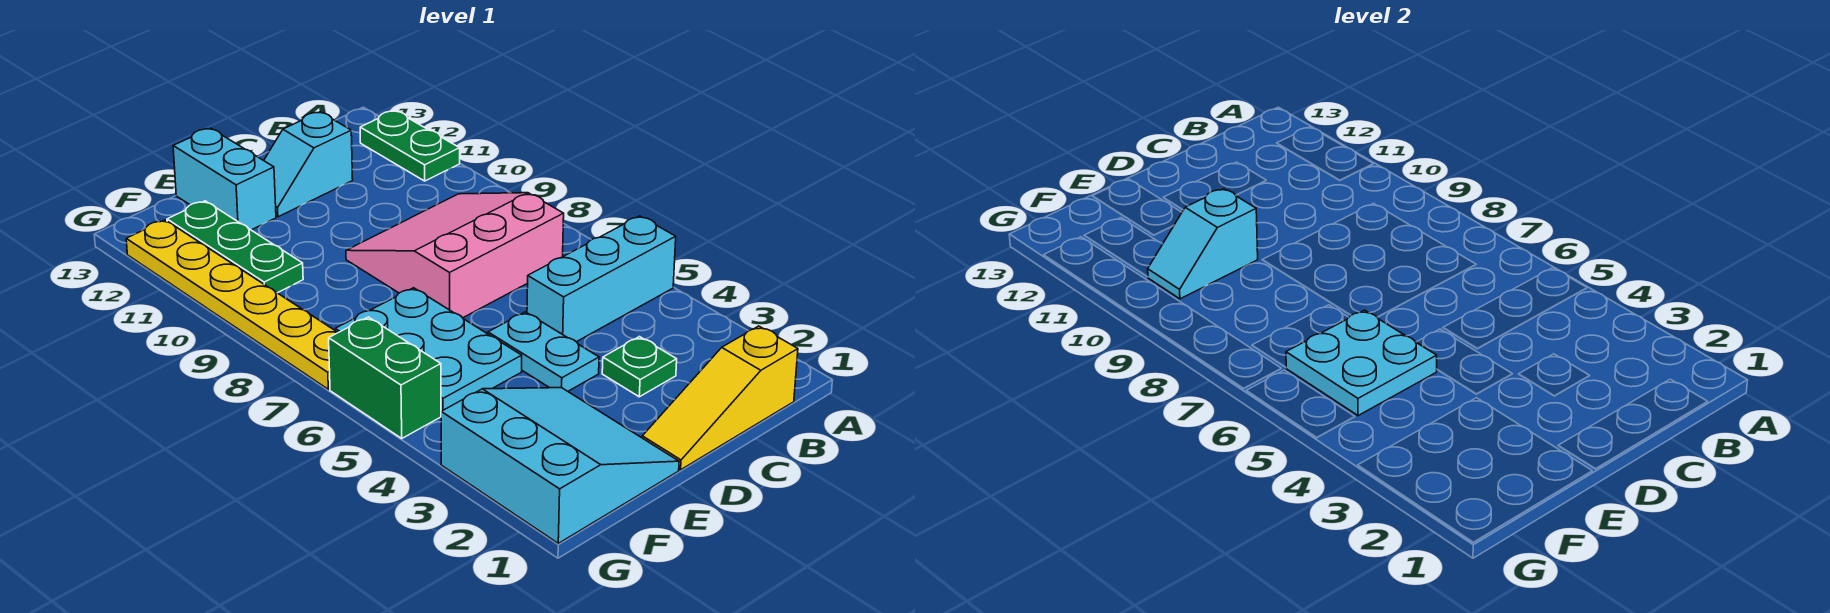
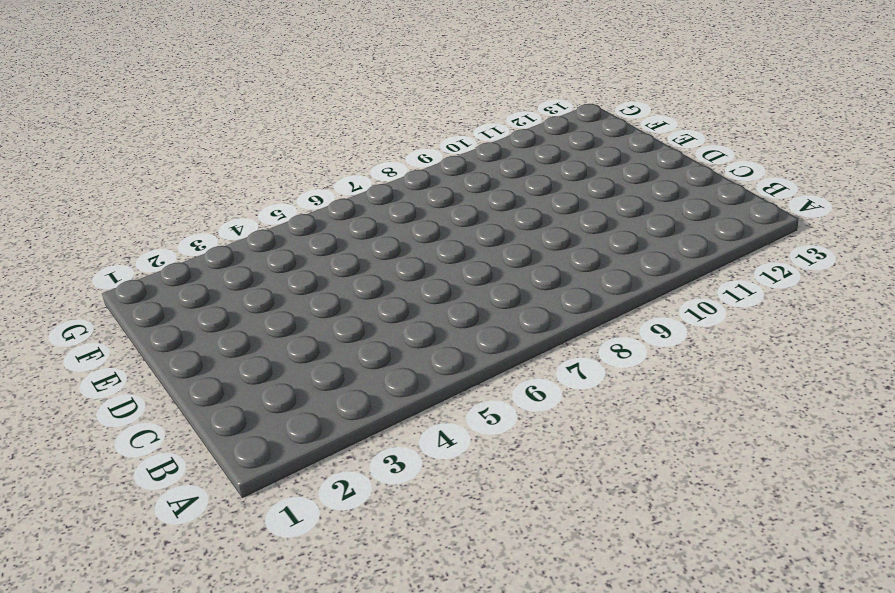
none -> cyan brick A5:C5 level 1
none -> green plate A11:A12 level 1
none -> yellow slope B1:D1 level 1 top B

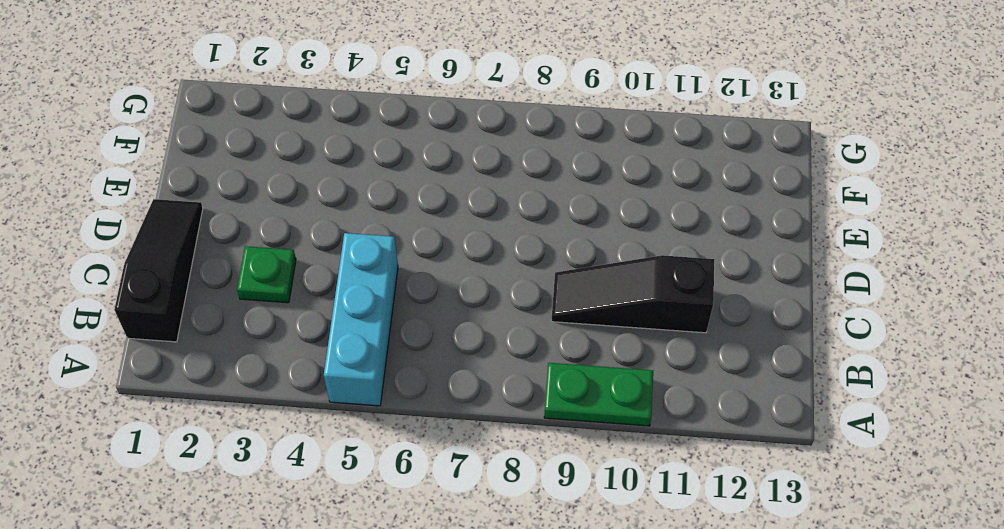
green plate A9:A10 level 1 -> green plate A11:A12 level 1
black slope B1:D1 level 1 top B -> yellow slope B1:D1 level 1 top B
black slope C9:C11 level 1 top 11 -> pink slope B7:D9 level 1 top 7
none -> cyan slope C12:D12 level 1 top C
none -> cyan plate D4:D5 level 1
none -> cyan slope E1:G3 level 1 top G

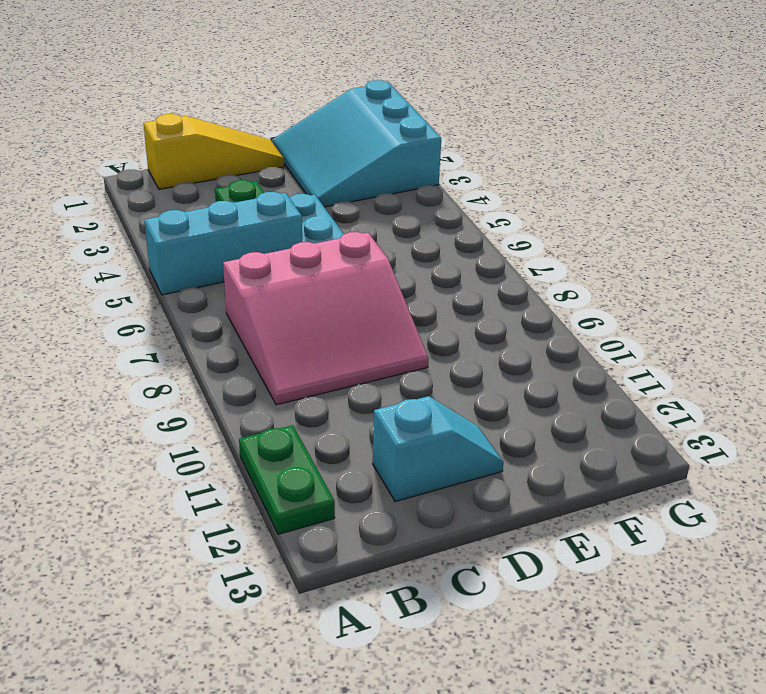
none -> cyan plate E5:F7 level 1
none -> cyan brick E12:E13 level 1
none -> green plate F10:F12 level 1

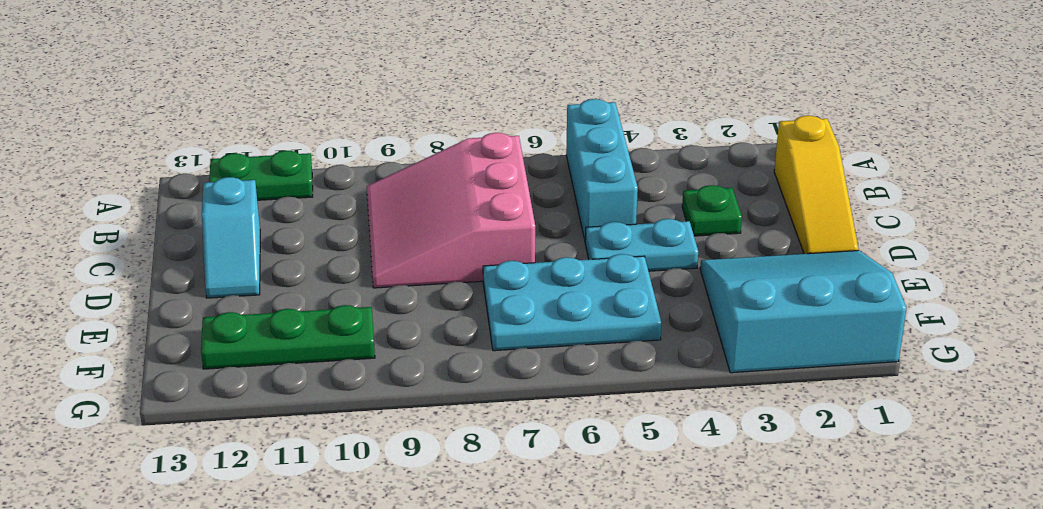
none -> cyan brick E12:E13 level 1
none -> green brick G5:G6 level 1
none -> yellow plate G7:G12 level 1

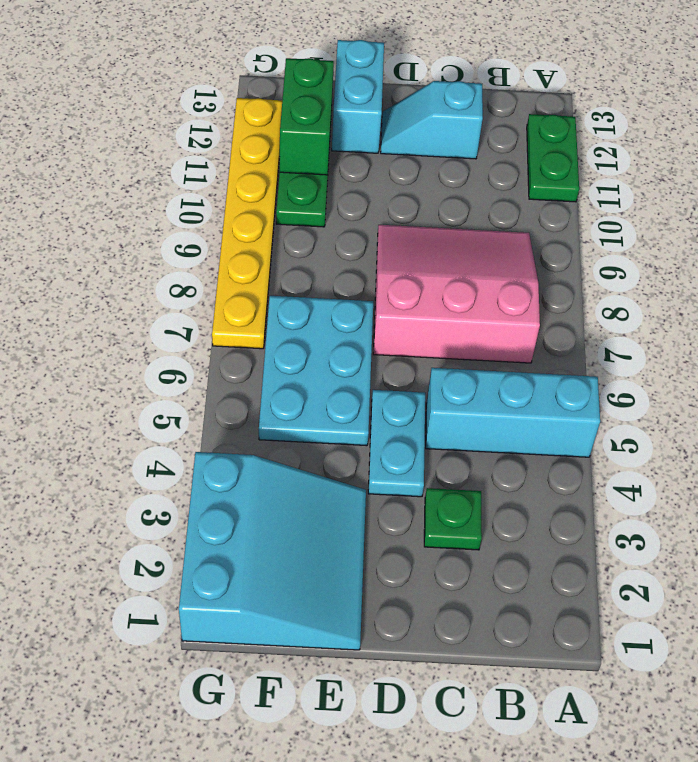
green brick F11:F12 level 2 -> green brick G5:G6 level 1
none -> yellow slope B1:D1 level 1 top B
none -> cyan plate E5:F6 level 2
none -> cyan slope E10:F10 level 2 top E

